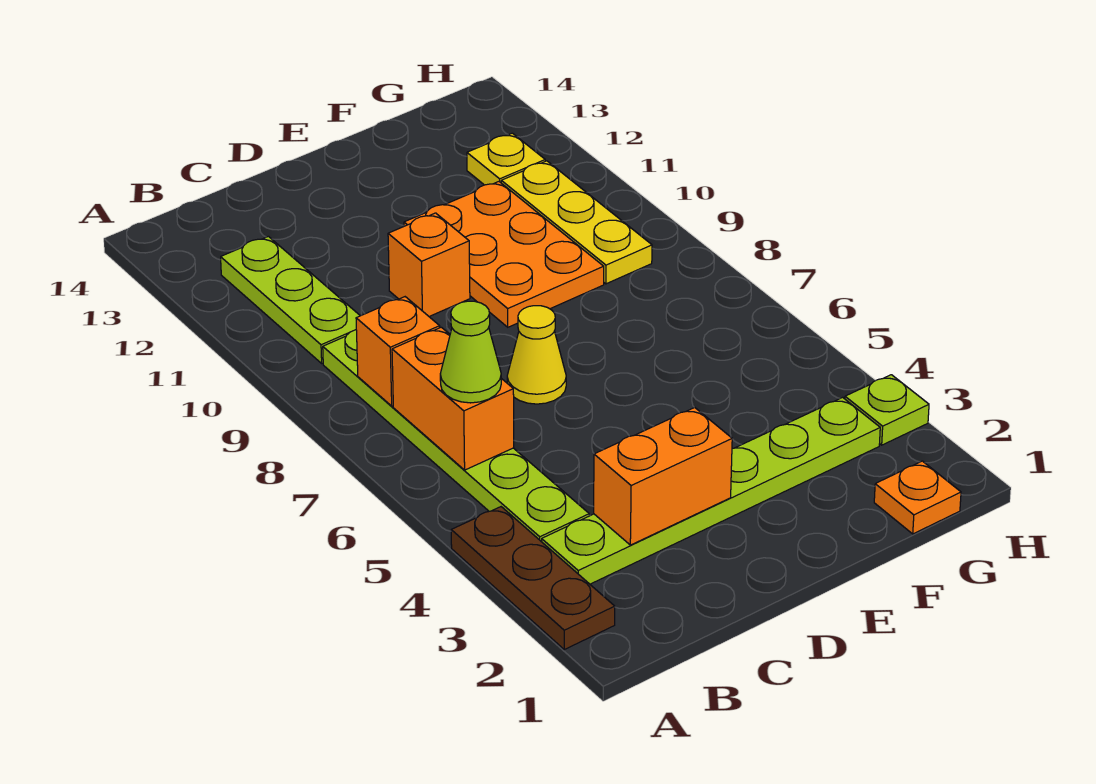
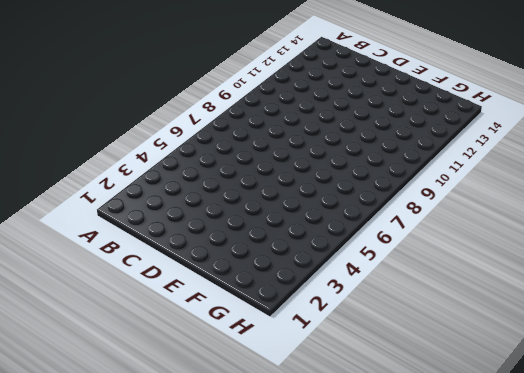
none -> brown plate A2:A4 level 1
none -> lime plate B3:G3 level 1
none -> lime plate B4:B9 level 1

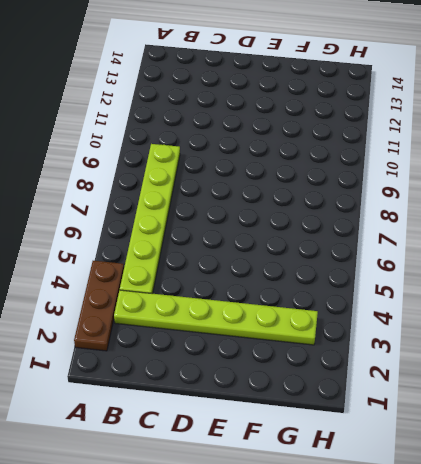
none -> lime plate B10:B12 level 1
none -> yellow cone D7 level 1
none -> orange brick D10 level 1

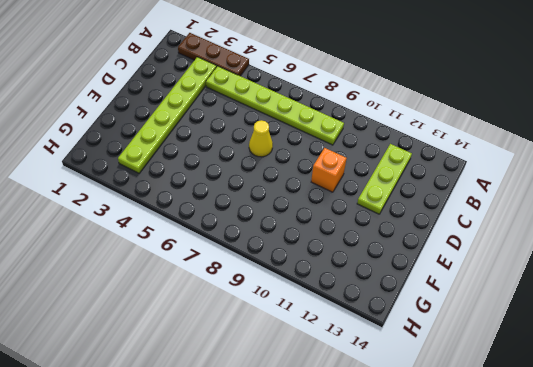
lime plate B12:D12 level 1 -> lime plate B10:B12 level 1
none -> orange plate E9:F11 level 1
none -> orange plate G1 level 1
none -> yellow plate G9:G11 level 1

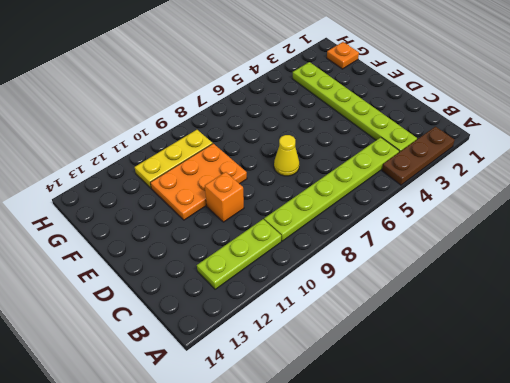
none -> yellow plate G12 level 1
none -> lime plate H3 level 1
none -> orange brick B6:B7 level 2

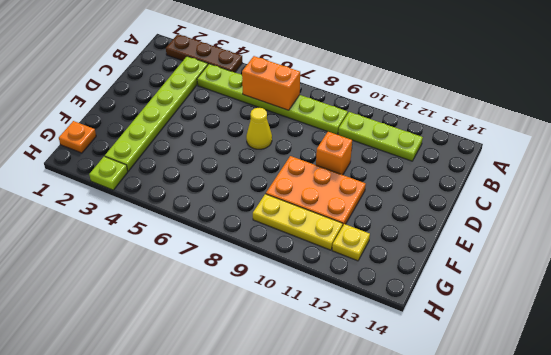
none -> orange brick B8 level 2
none -> orange brick C3:D3 level 2
none -> lime cone B6 level 3

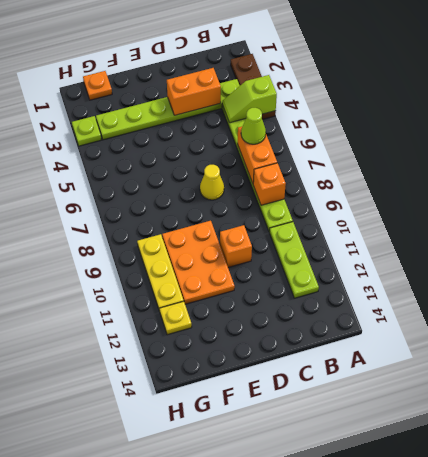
lime slope A4:B4 level 2 top A -> none

